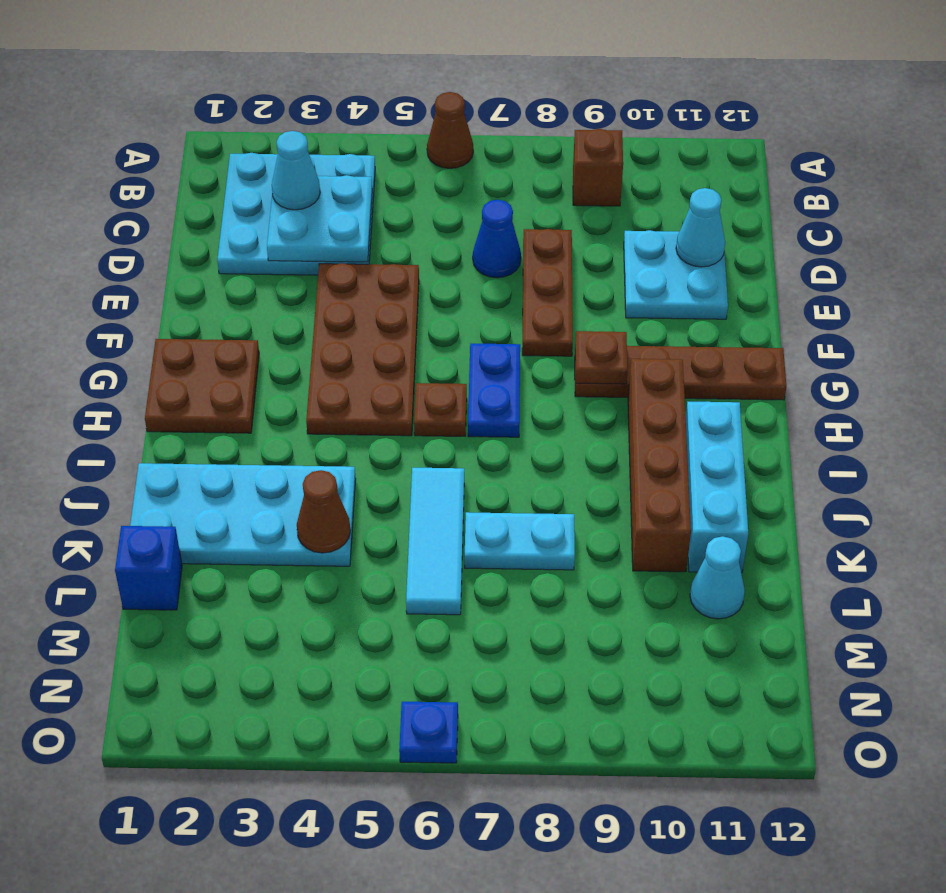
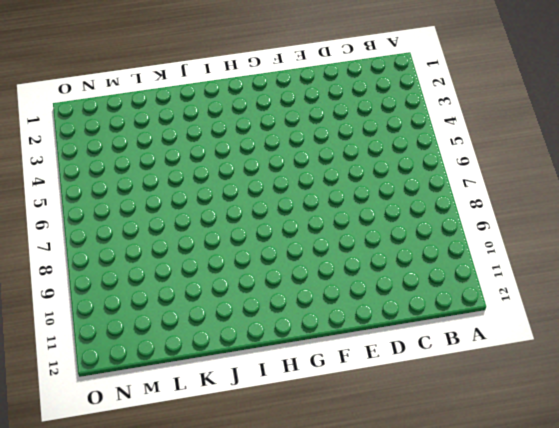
none -> brown cone A6 level 1
none -> cyan plate B2:D4 level 1
none -> brown brick B9 level 1

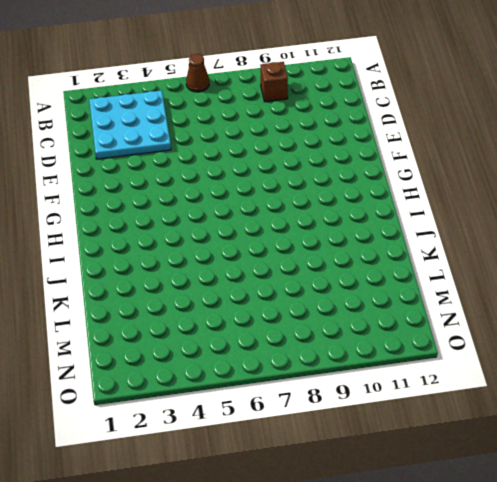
none -> blue cone D7 level 1
none -> brown plate D8:F8 level 1
none -> cyan plate D10:E11 level 1

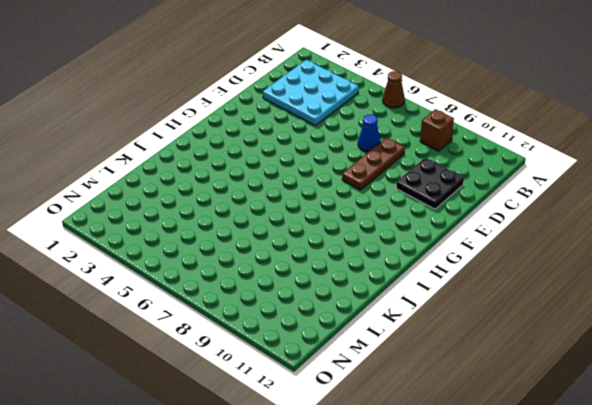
black plate D10:E11 level 1 -> cyan plate D10:E11 level 1
none -> brown plate E4:H5 level 1
none -> brown plate G1:H2 level 1
none -> blue plate G7:H7 level 1

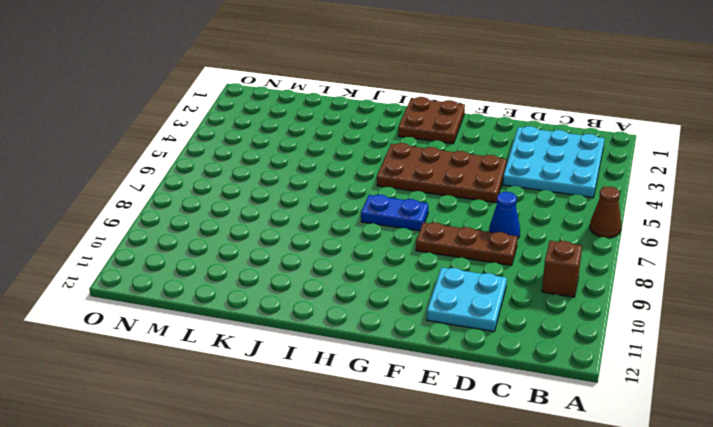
none -> brown plate G9:G12 level 1
none -> brown plate H6 level 1
none -> brown brick H10:K10 level 1

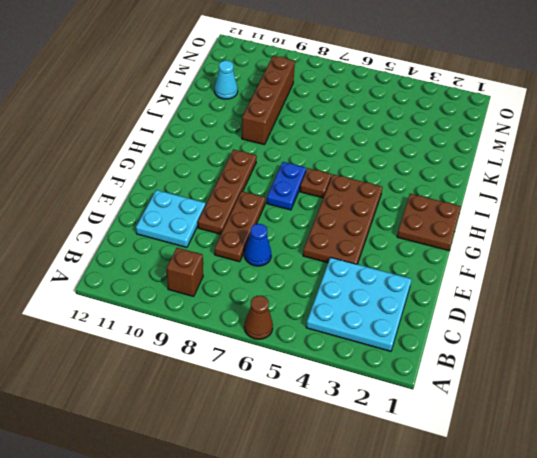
brown plate E9:H9 level 1 -> brown plate G9:G12 level 1
brown brick J9:M9 level 1 -> brown brick H10:K10 level 1
none -> cyan brick I11:K11 level 1
none -> cyan plate J1:K4 level 1
none -> cyan tile J6:L6 level 1

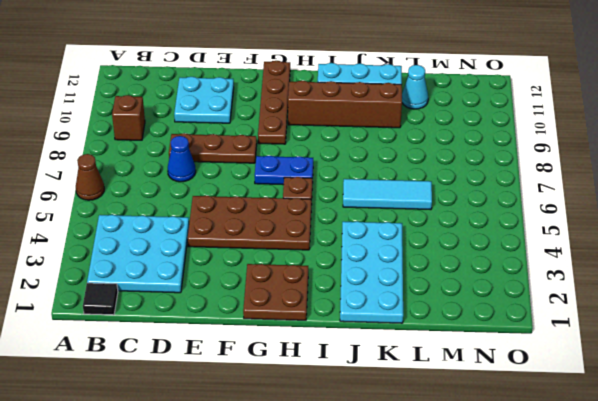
black tile B1 level 1 -> none
none -> cyan plate K7:K8 level 1
none -> blue brick L1 level 1
none -> blue plate O6 level 1

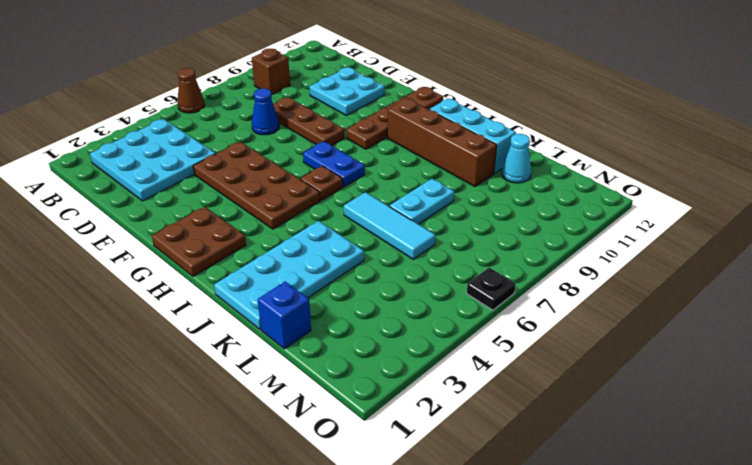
black plate O6 level 1 -> blue plate O6 level 1
none -> cyan plate C3:D4 level 2
none -> cyan cone D11 level 2
none -> brown plate G9 level 2

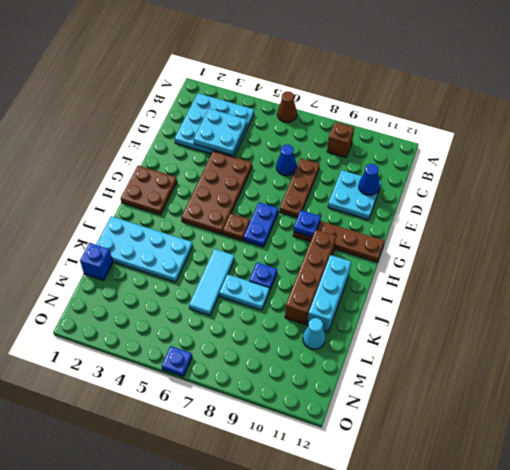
blue cone D11 level 2 -> cyan cone D11 level 2
blue plate G9 level 2 -> brown plate G9 level 2
blue plate J8 level 1 -> none
none -> brown cone K4 level 2
none -> cyan cone C3 level 3

